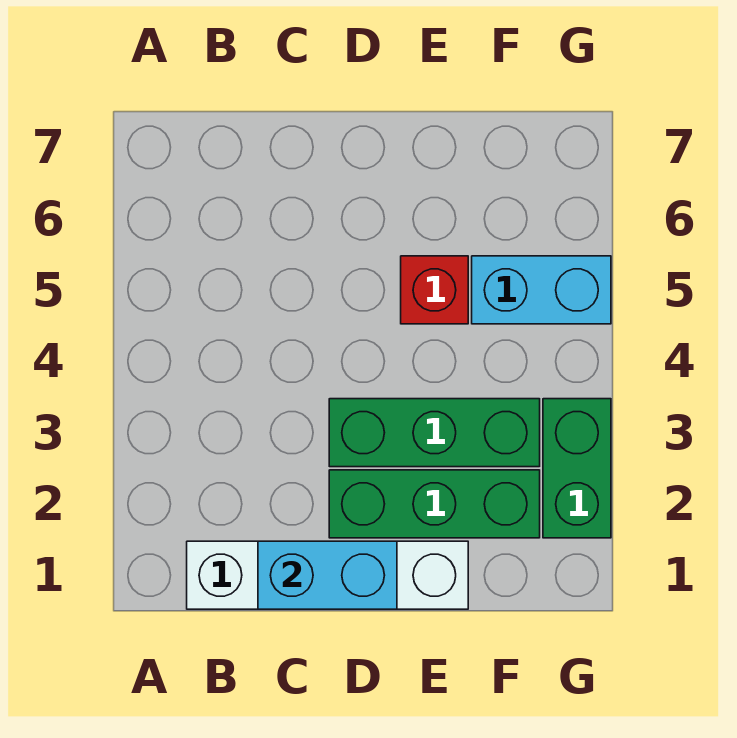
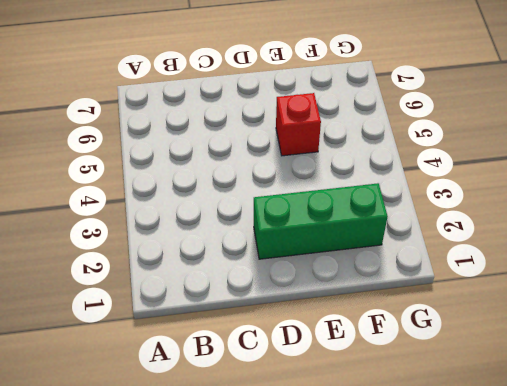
none -> white brick B1:E1 level 1
none -> green brick D3:F3 level 1

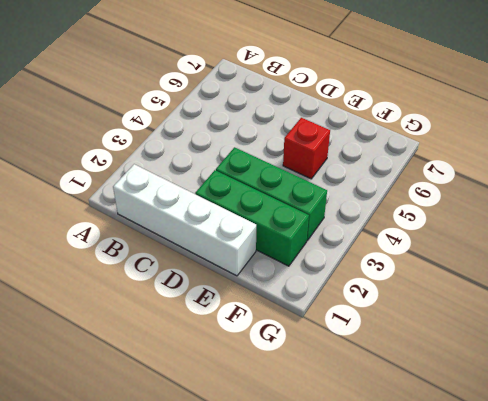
none -> cyan brick F5:G5 level 1
none -> green brick G2:G3 level 1

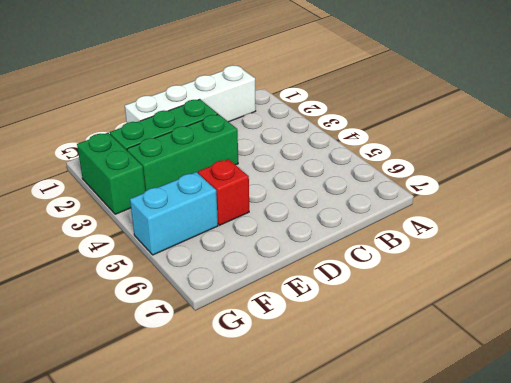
none -> cyan brick C1:D1 level 2

